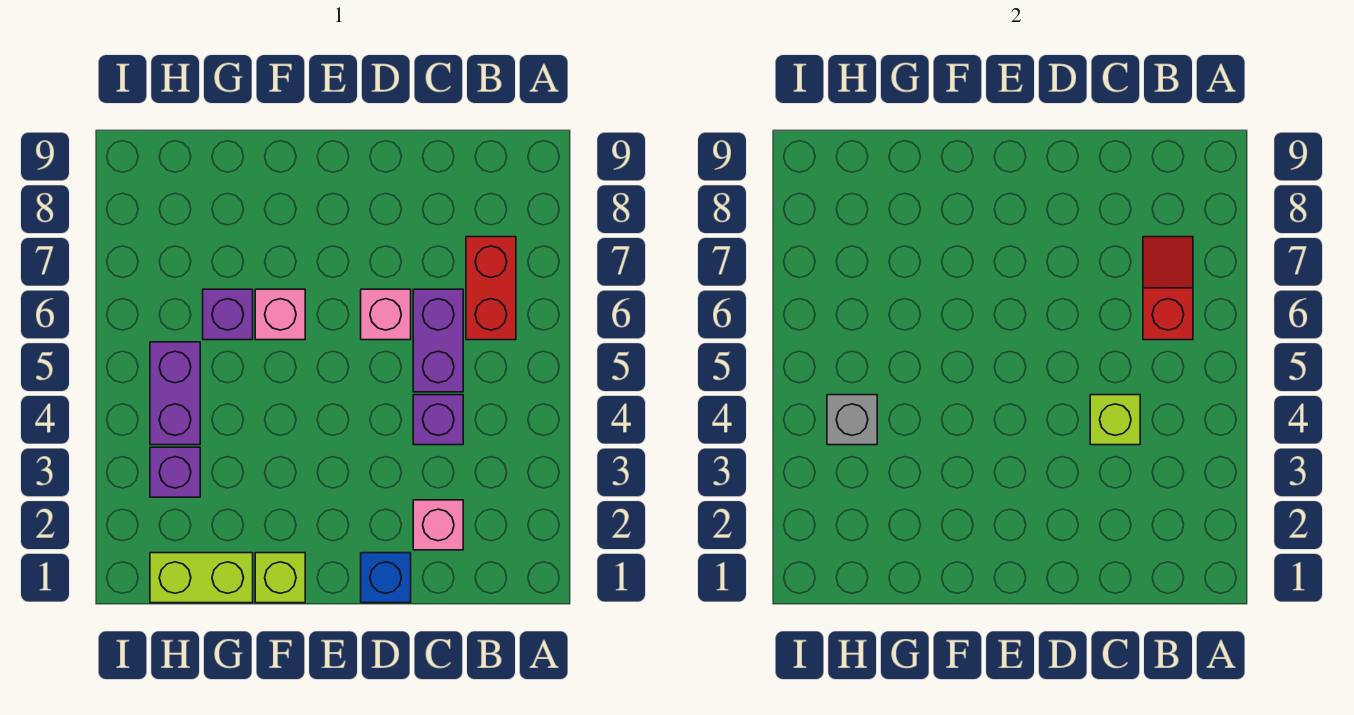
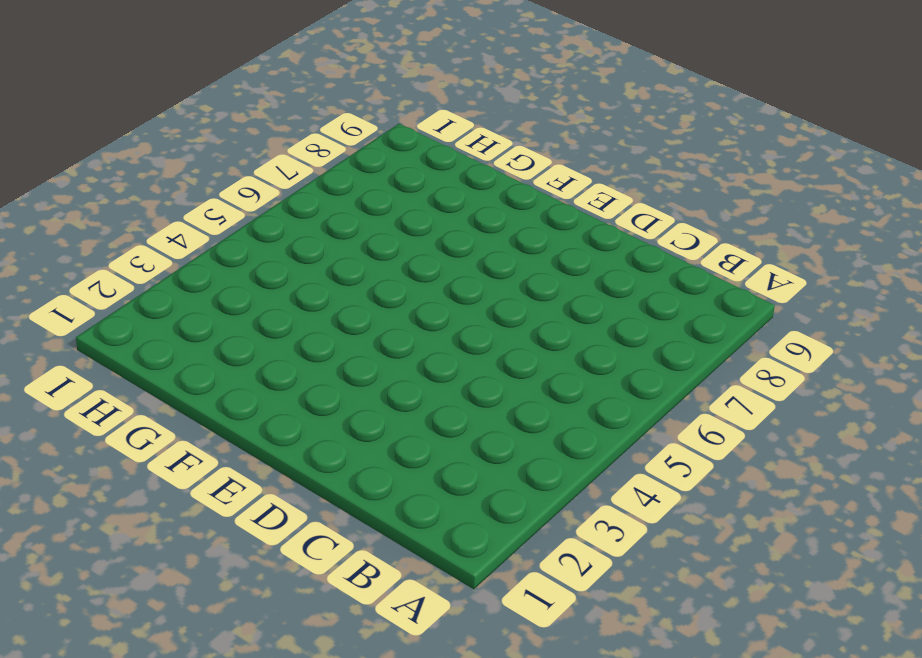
none -> red brick B6:B7 level 1
none -> pink brick C2 level 1
none -> purple brick C4 level 1

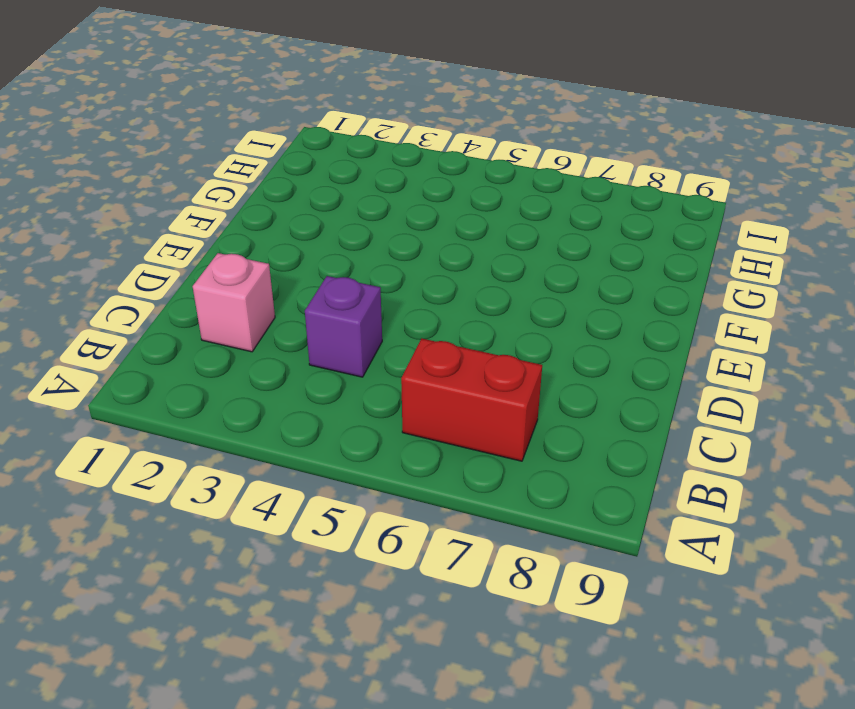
none -> purple brick C5:C6 level 1
none -> blue brick D1 level 1
none -> pink brick D6 level 1

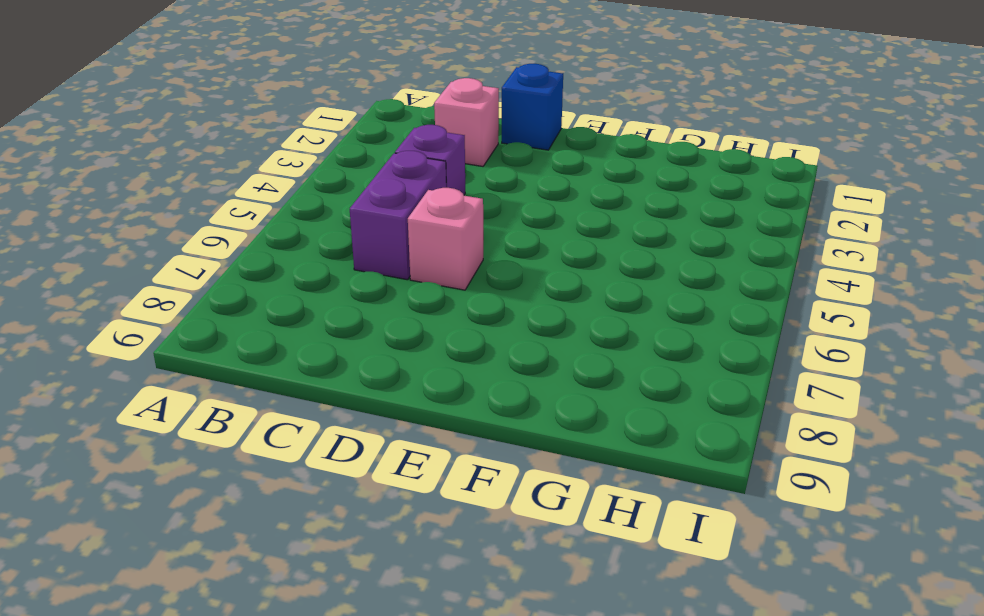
none -> red brick B6:B7 level 1
none -> lime brick F1 level 1
none -> pink brick F6 level 1

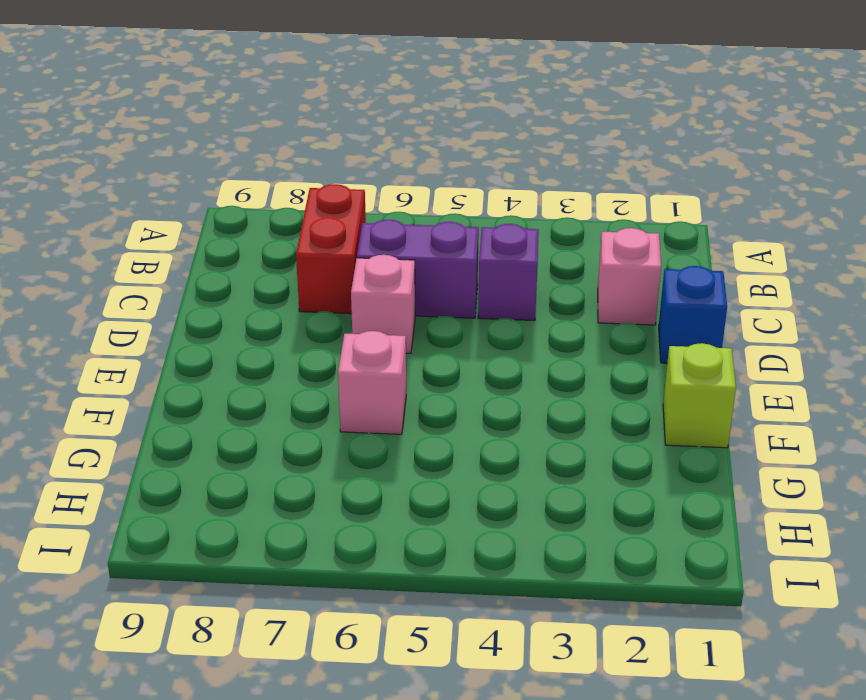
red brick B7:C7 level 1 -> red brick B6:B7 level 1
none -> lime brick G1:H1 level 1
none -> purple brick G6 level 1
none -> purple brick H3 level 1

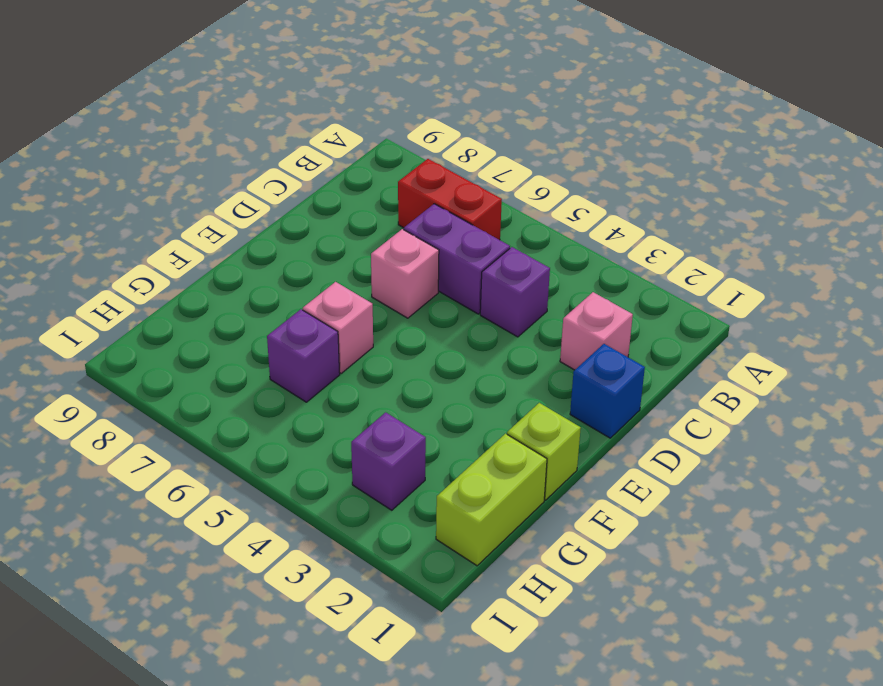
none -> purple brick H4:H5 level 1
none -> red slope B6:B7 level 2 top 6
none -> lime brick C4 level 2

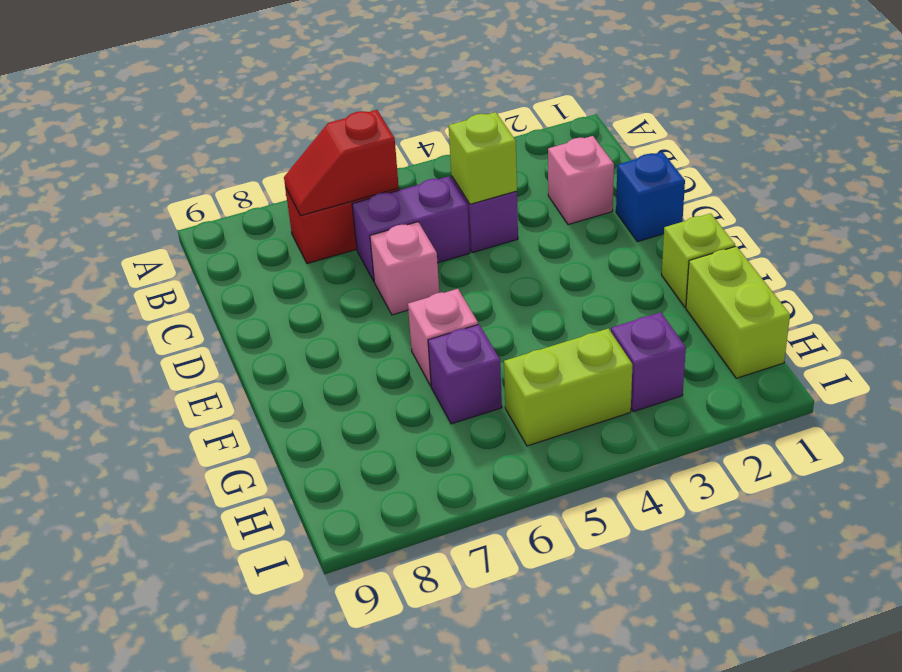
lime brick H4:H5 level 1 -> purple brick H4:H5 level 1
none -> grey brick H4 level 2

